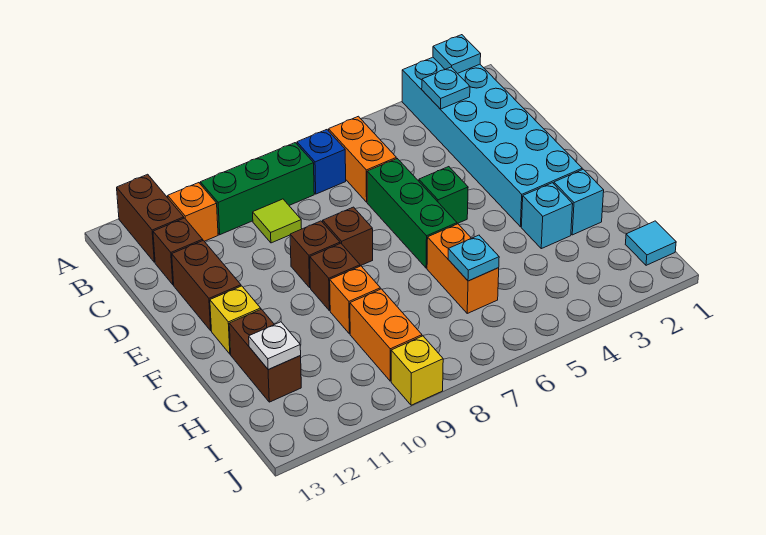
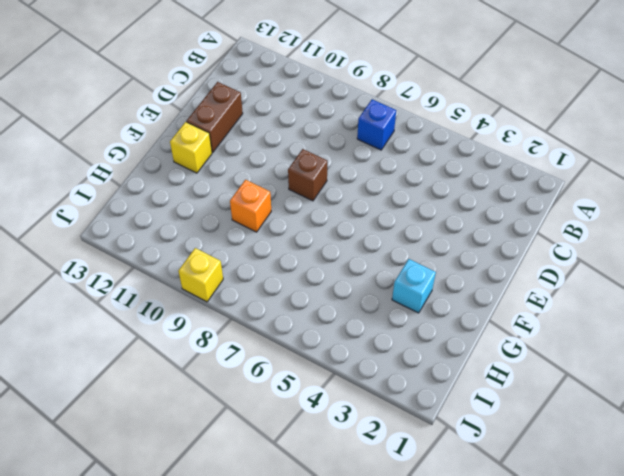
none -> cyan brick A2:F3 level 1
none -> brown brick A12:B12 level 1
none -> orange brick B6:C6 level 1

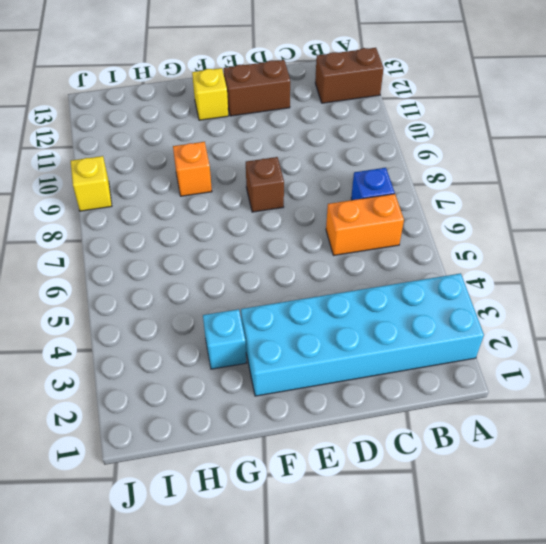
none -> green brick B8:B10 level 1
none -> orange brick B11 level 1
none -> lime tile C9 level 1

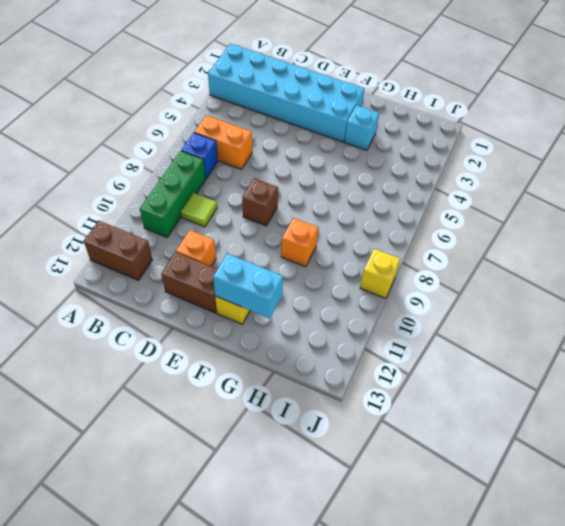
orange brick D11 level 1 -> orange brick B11 level 1
cyan brick F12:G12 level 2 -> none
none -> brown brick C12 level 1
none -> green brick D6:F6 level 1
none -> green brick E5 level 1

